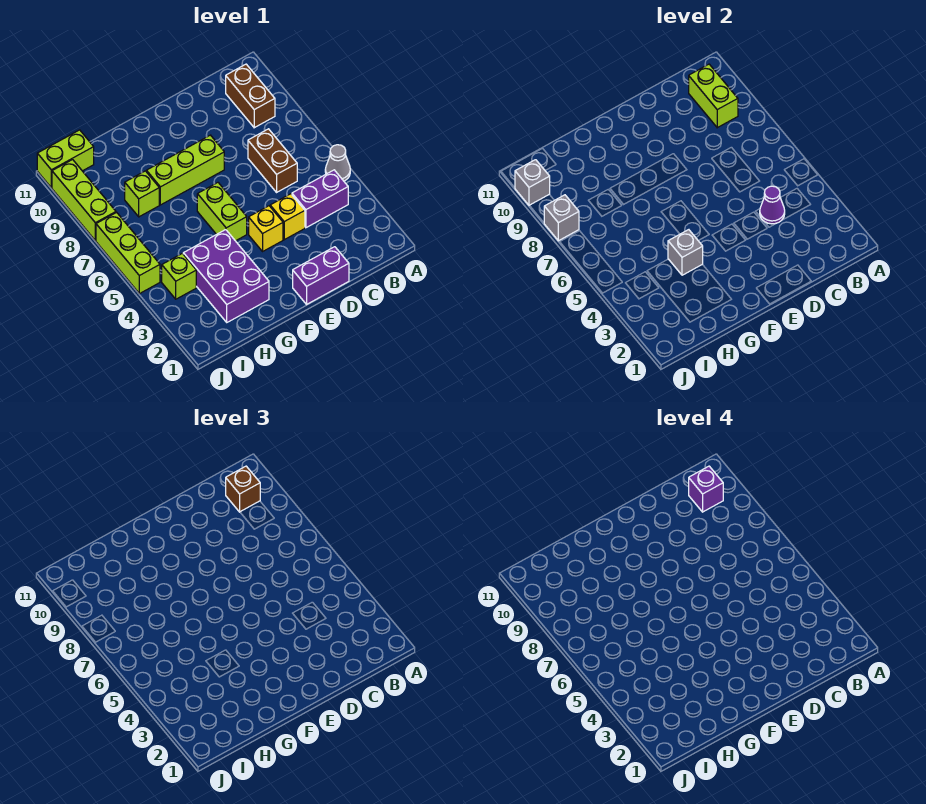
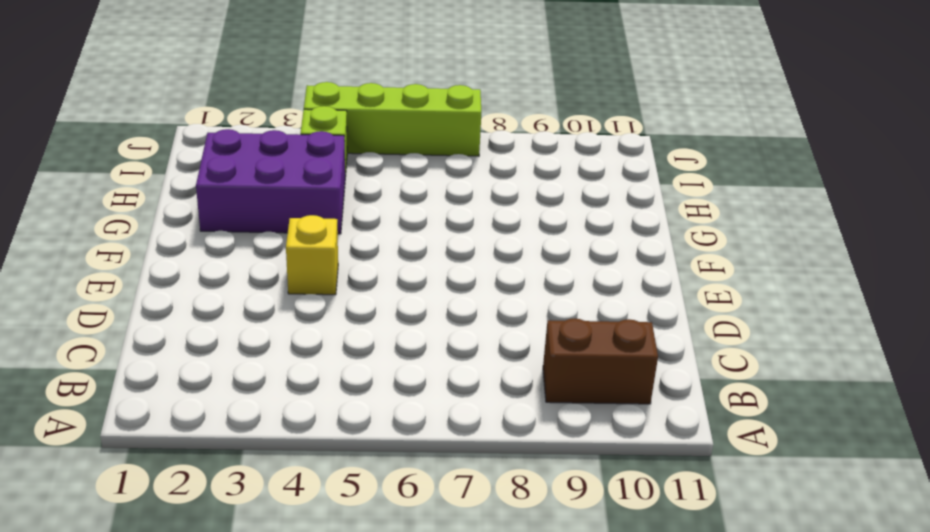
lime brick J4:J7 level 1 -> lime brick J5:J7 level 1
none -> grey cone A5 level 1
none -> purple brick B4:C4 level 1
none -> brown brick C6:C7 level 1

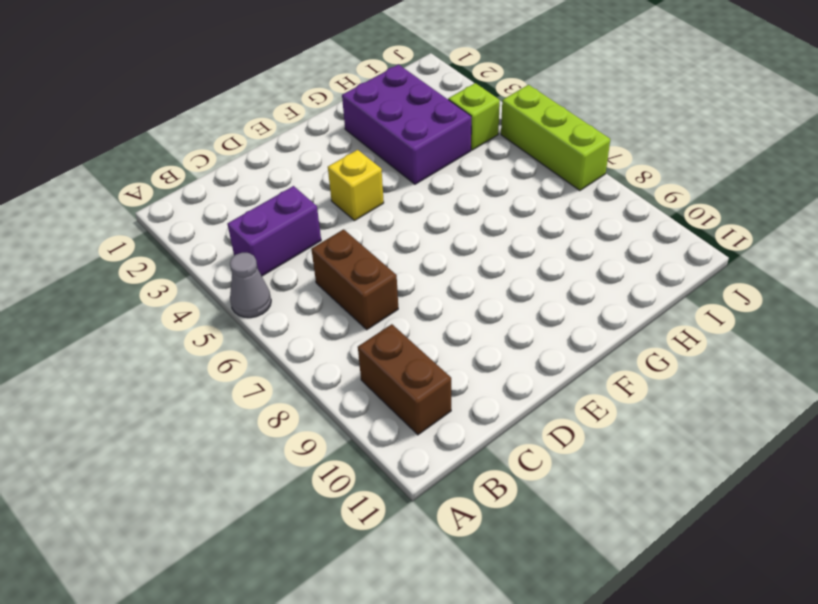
none -> purple brick D1:E1 level 1
none -> yellow brick D4 level 1
none -> lime brick E8:G8 level 1

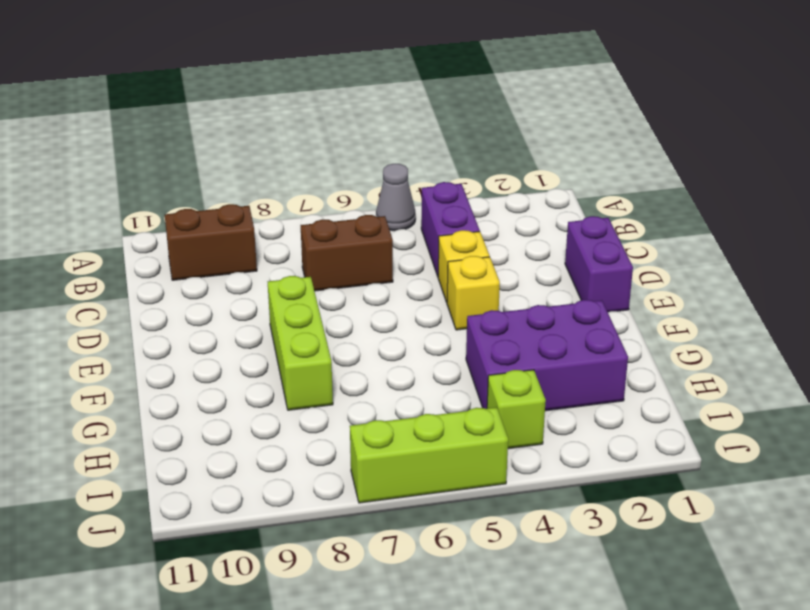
none -> lime brick F5:F6 level 1
none -> lime brick H8 level 1
none -> lime brick I11:J11 level 1

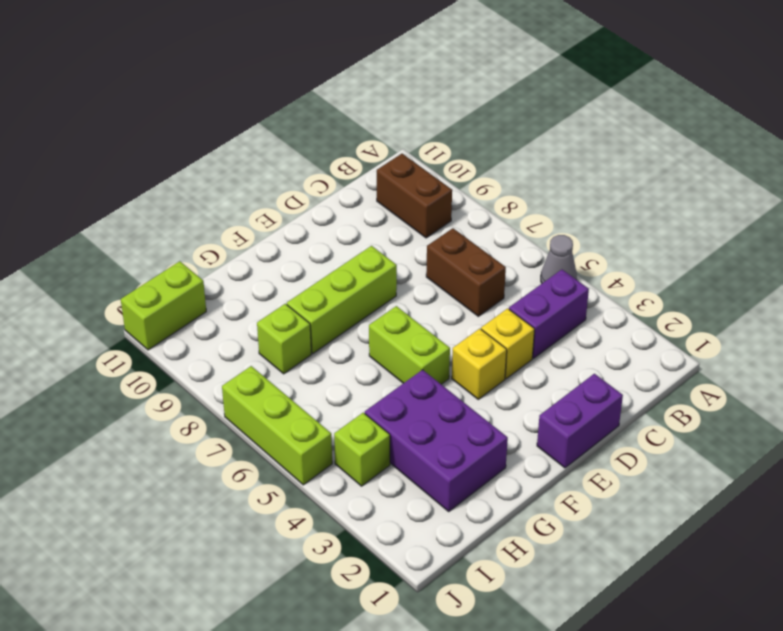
none -> lime brick J8:J10 level 1
none -> lime brick B9:B10 level 2
none -> purple cone C4 level 2

